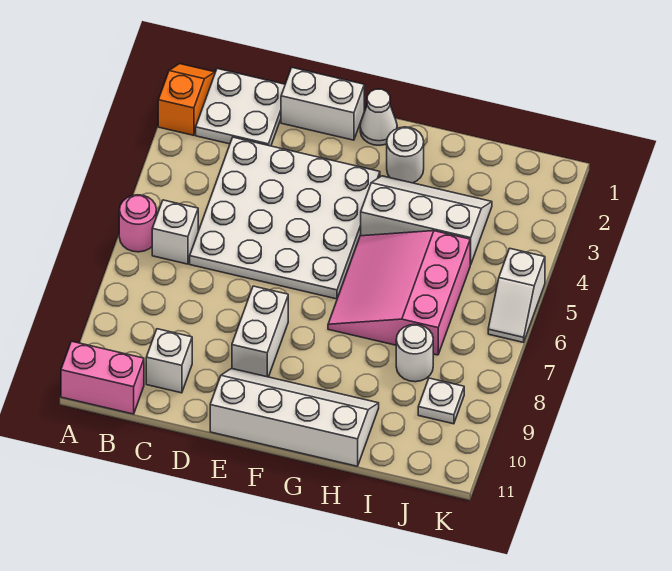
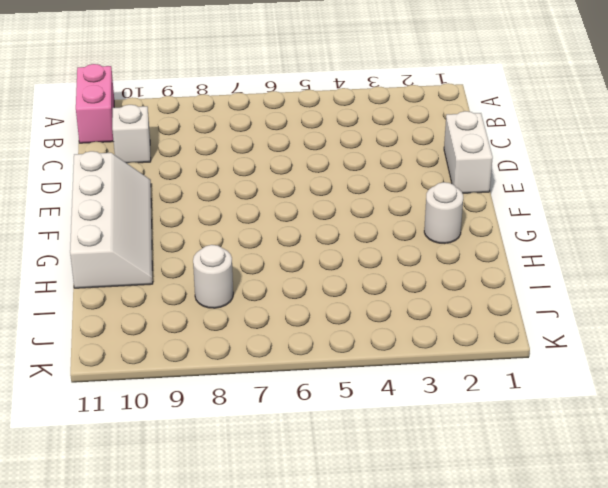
none -> orange slope A1:A2 level 1 top 2
none -> pink round brick A6 level 1
none -> white plate B1:C2 level 1

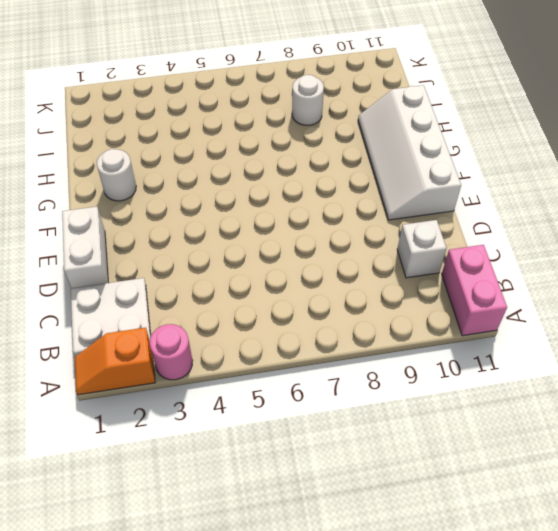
pink round brick A3 level 1 -> pink round brick A6 level 1
none -> white brick B6 level 1
none -> white plate C3:F6 level 1
none -> white brick E8:E9 level 1

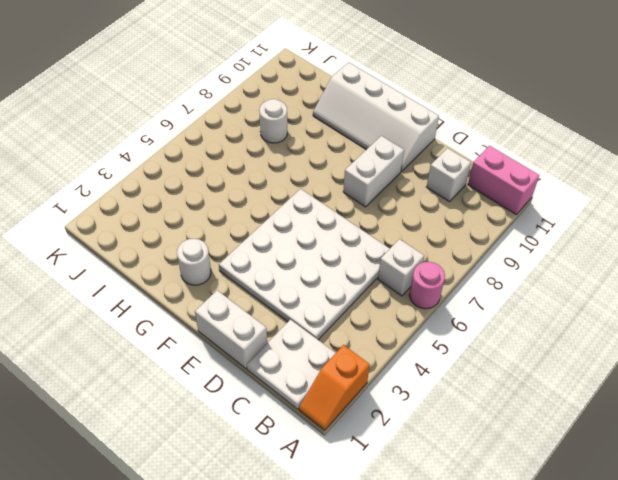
none -> white cone F1 level 1
none -> white slope G3:I4 level 1 top 4
none -> pink slope G5:I7 level 1 top I

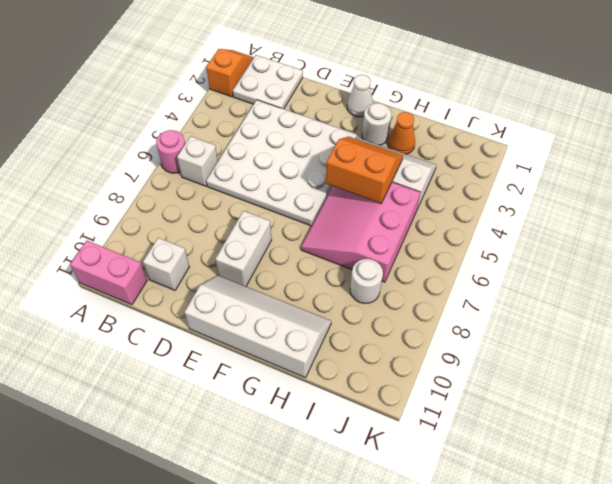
orange slope G4:H5 level 2 top 5 -> none
orange cone H2 level 1 -> none
none -> white brick D1:E1 level 1
none -> white plate J9 level 1
none -> white slope K5:K6 level 1 top 5

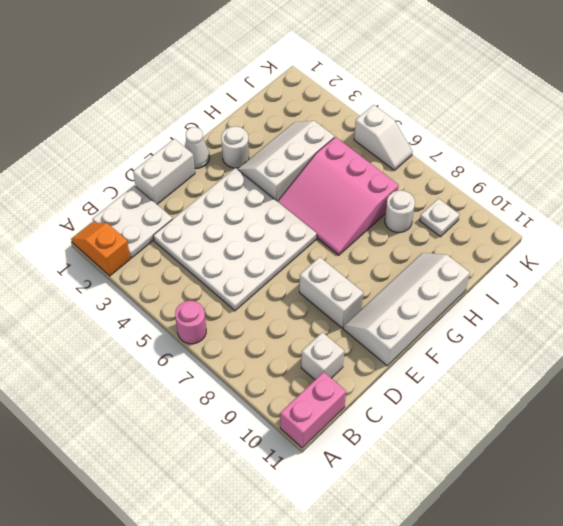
none -> white brick B6 level 1

